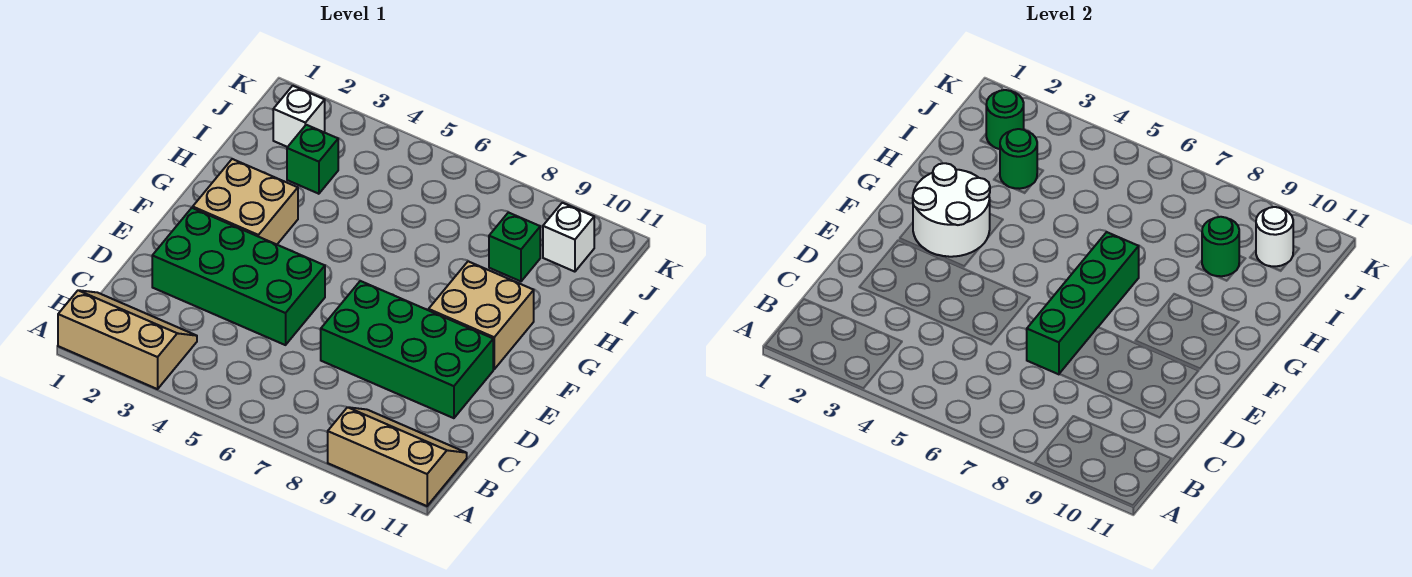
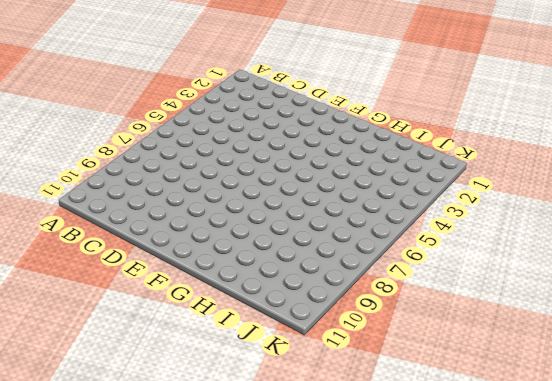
none -> tan slope A1:B3 level 1 top A
none -> tan slope A9:B11 level 1 top A
none -> green brick D2:E5 level 1

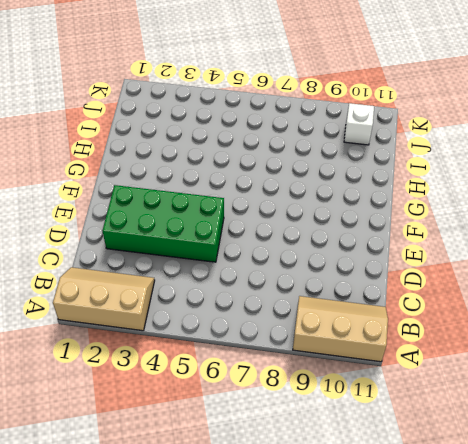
none -> green brick D7:E10 level 1
none -> tan brick F2:G3 level 1
none -> tan brick F9:G10 level 1

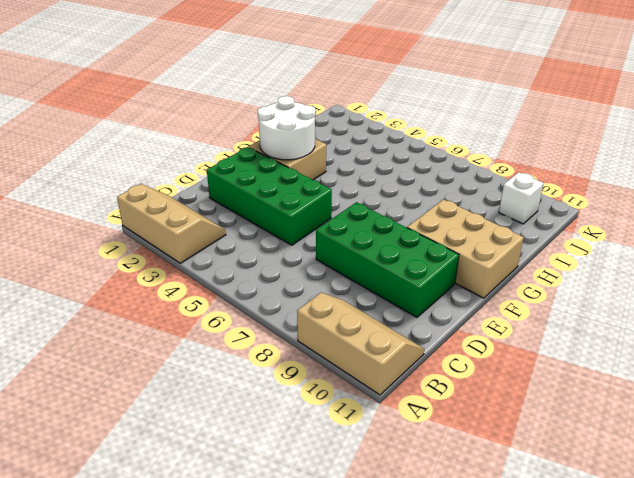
tan brick F9:G11 level 1 -> tan brick F9:G10 level 1
none -> green brick I3 level 1
none -> green brick I9 level 1
none -> white brick J2 level 1

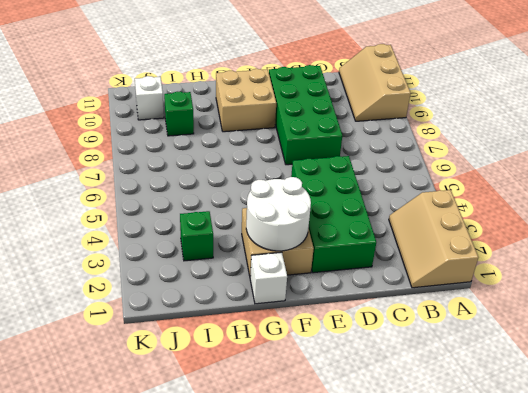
white brick G1 level 1 -> white brick J2 level 1
none -> green brick D7:G7 level 2
none -> green round brick I3 level 2
none -> green round brick I9 level 2

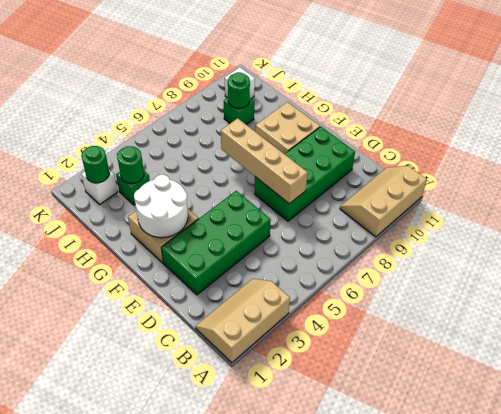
tan brick D7:G7 level 2 -> green brick D7:G7 level 2
none -> white round brick J10 level 2

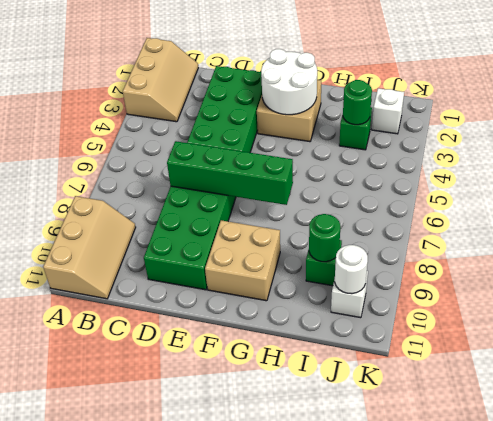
none -> green round brick J2 level 2

